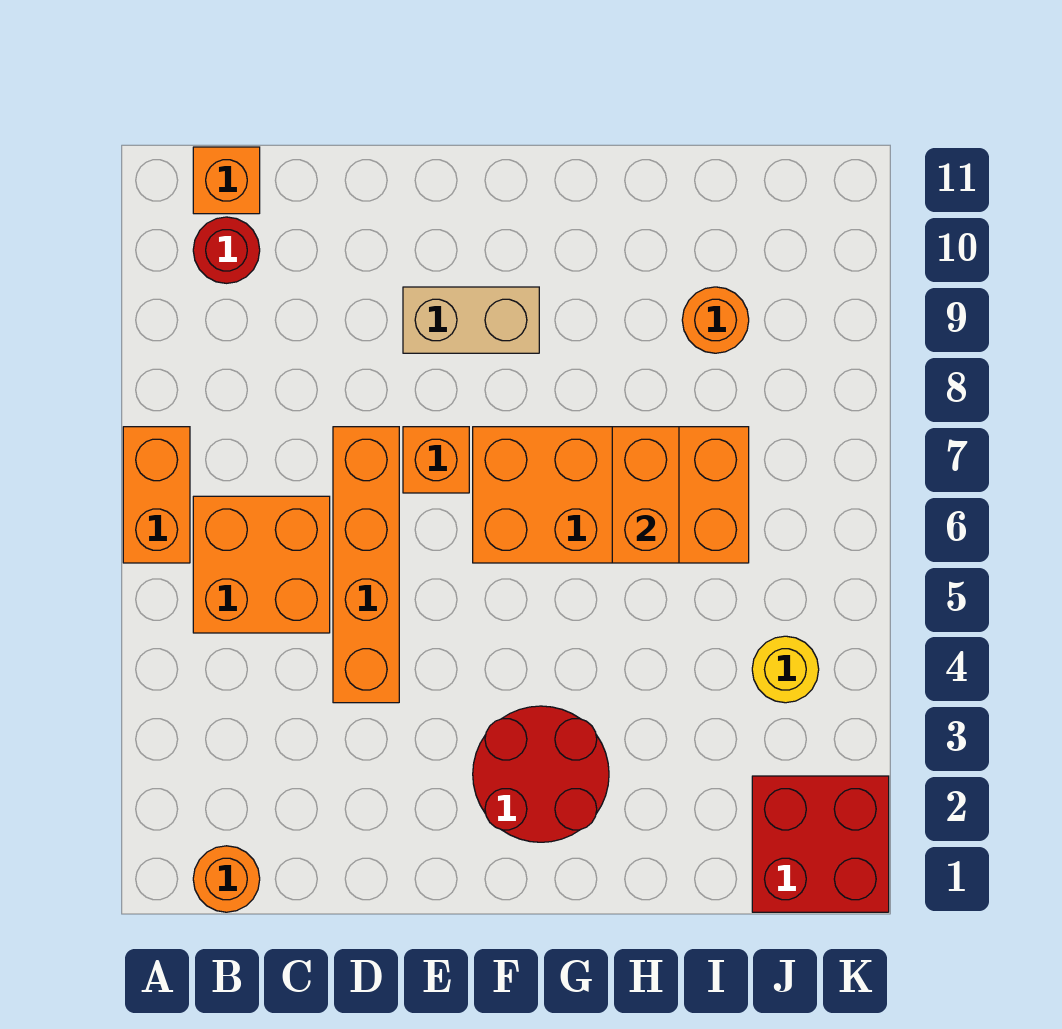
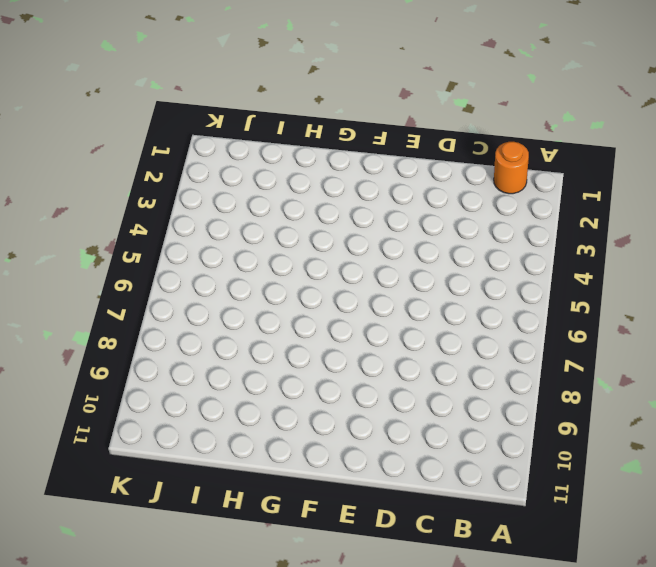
none -> orange brick A6:A7 level 1
none -> orange brick B5:C6 level 1
none -> red round brick B10 level 1

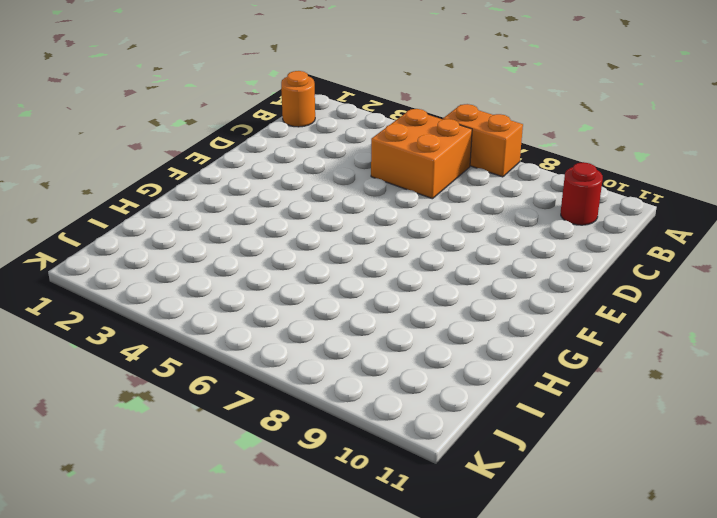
none -> orange brick B11 level 1
none -> orange brick D4:D7 level 1
none -> orange brick E7 level 1

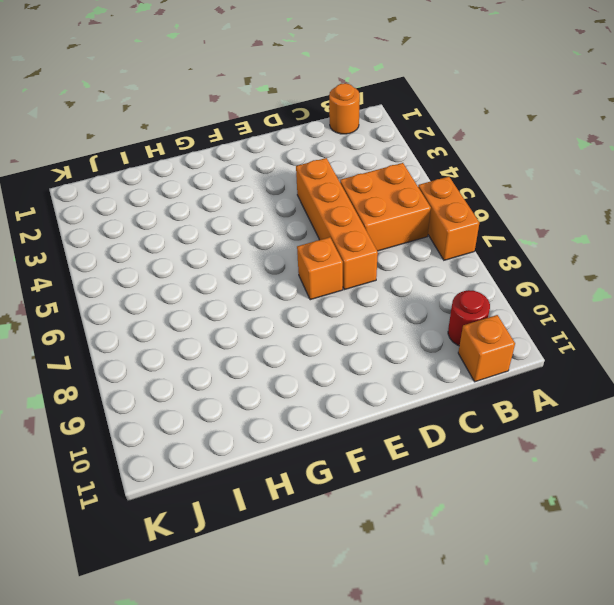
none -> tan brick E9:F9 level 1
none -> red round brick F2:G3 level 1
none -> orange brick F6:I7 level 1

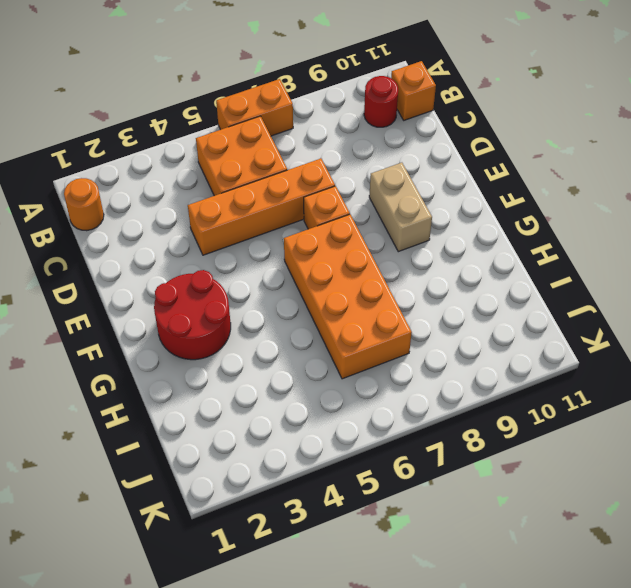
none -> orange round brick I9 level 1
none -> red brick J1:K2 level 1
none -> yellow round brick J4 level 1

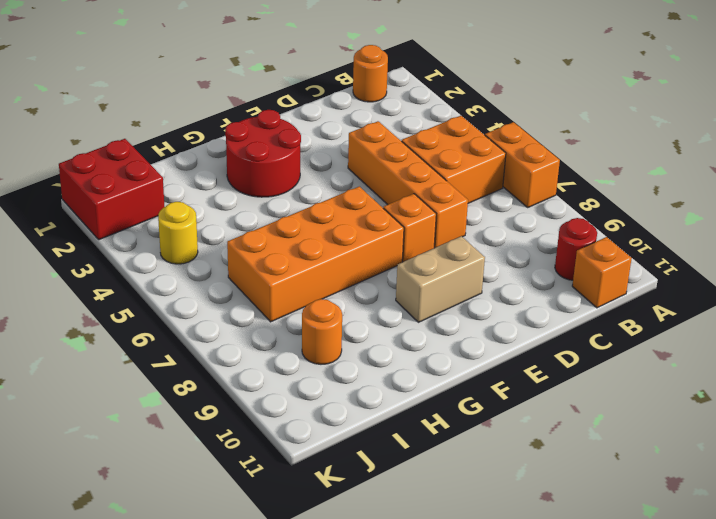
none -> orange brick H6:H7 level 2

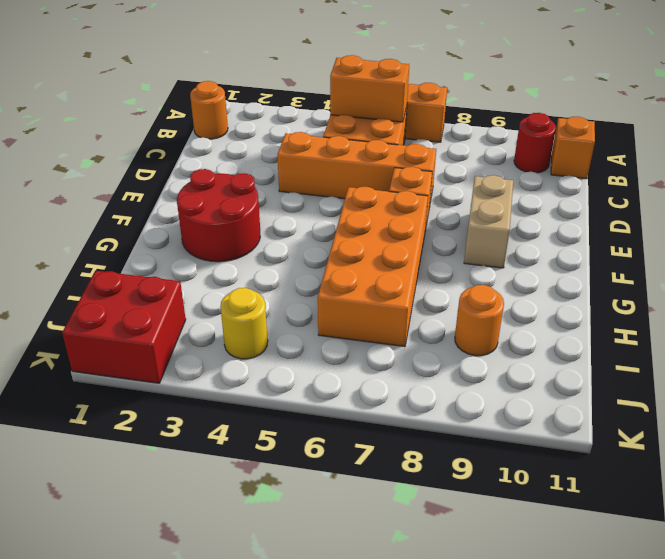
orange brick B5:B6 level 2 -> orange brick H6:H7 level 2

